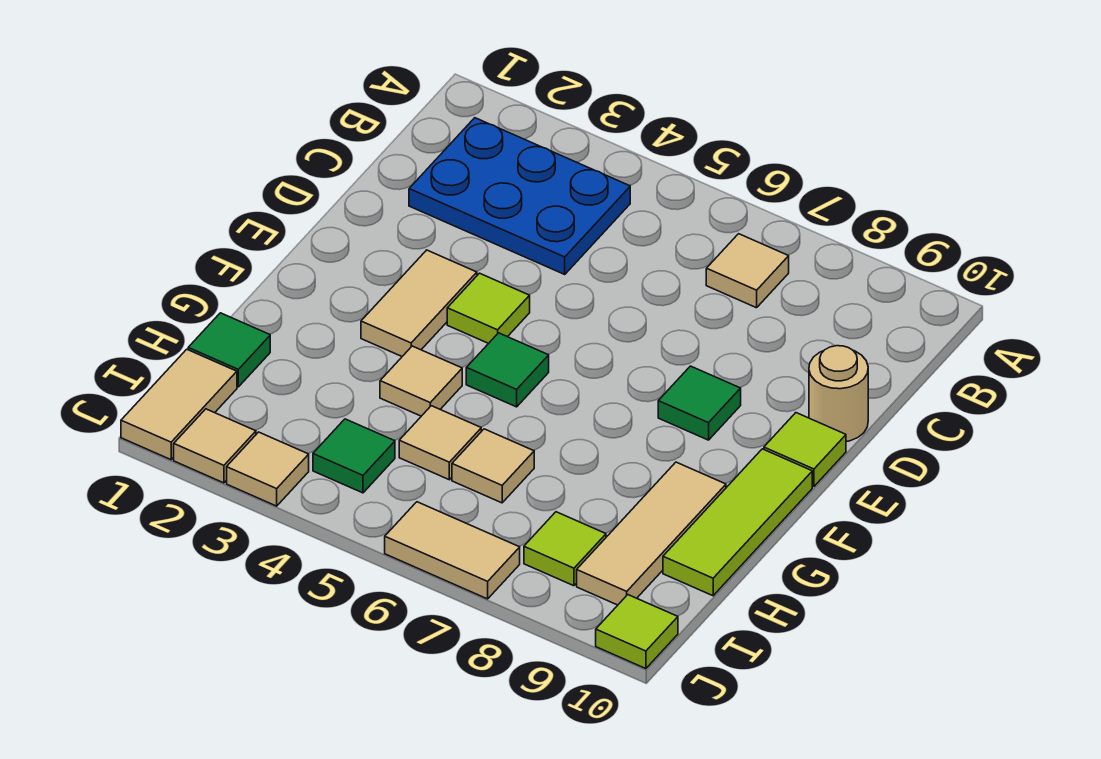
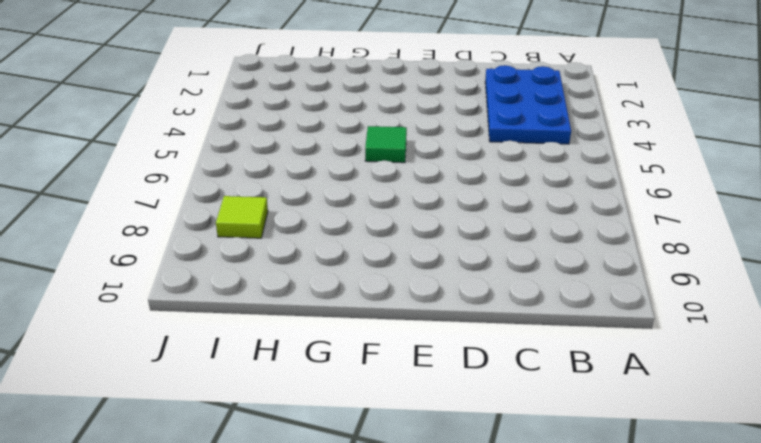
none -> tan tile B7 level 1
none -> tan round brick D10 level 1
none -> tan tile E3:F3 level 1

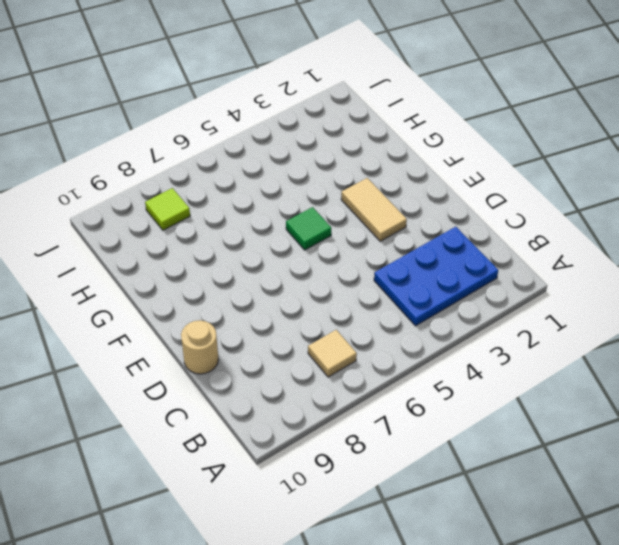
none -> lime tile E4 level 1
none -> green tile E8 level 1
none -> lime tile E10 level 1

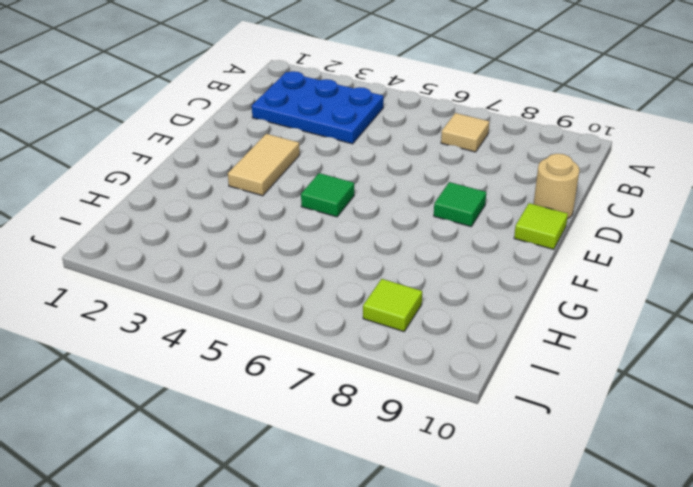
none -> lime tile E4 level 1
none -> lime tile F10:H10 level 1
none -> tan tile G4 level 1

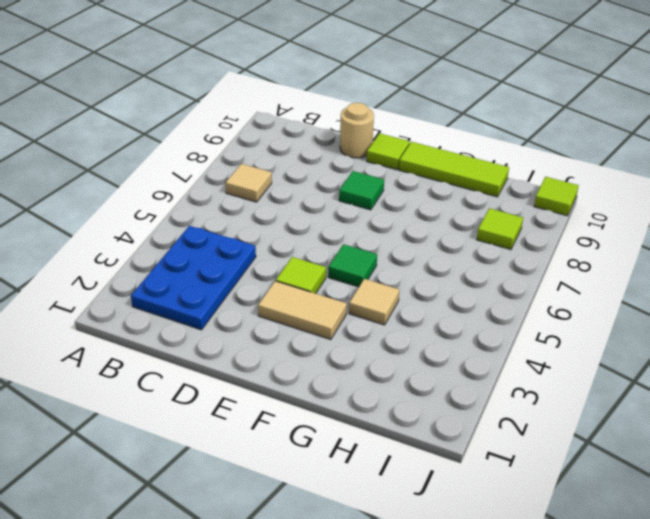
none -> tan tile G9:I9 level 1
none -> green tile H1 level 1
none -> tan tile H5 level 1

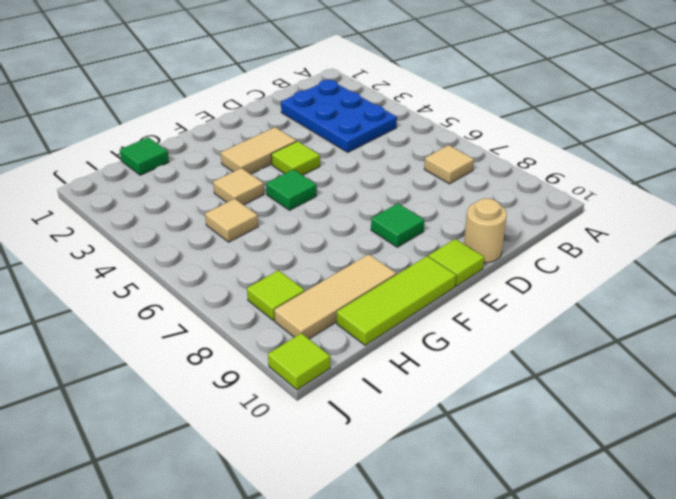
none -> tan tile H6 level 1
none -> tan tile I1:J1 level 1
none -> green tile I4 level 1

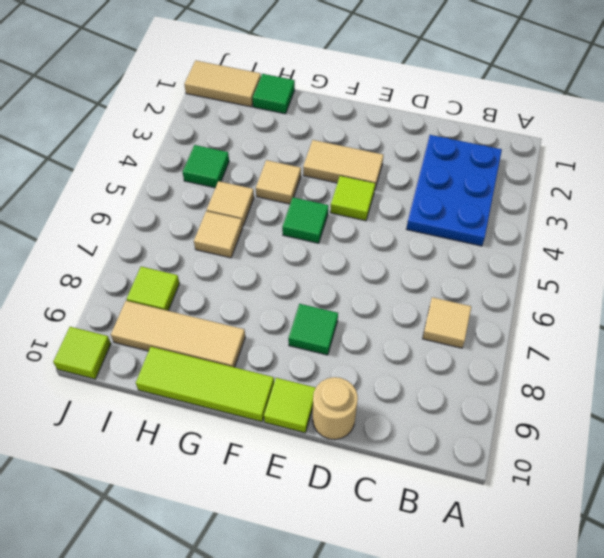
none -> tan tile J2 level 1
none -> tan tile J3 level 1
none -> tan tile J6:J7 level 1

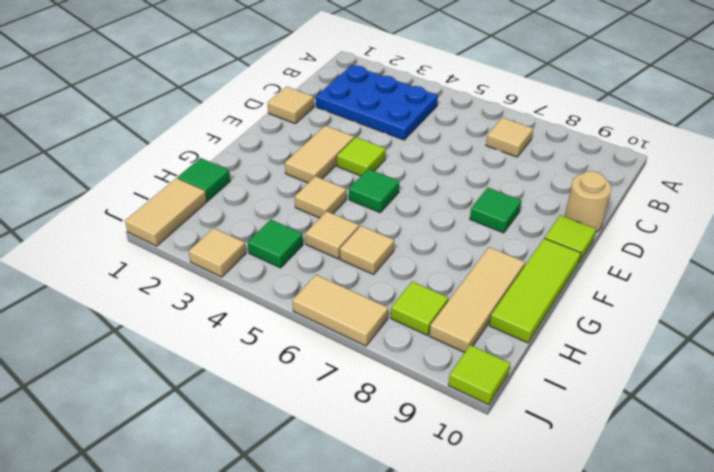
tan tile D1 level 1 -> tan tile J2 level 1

